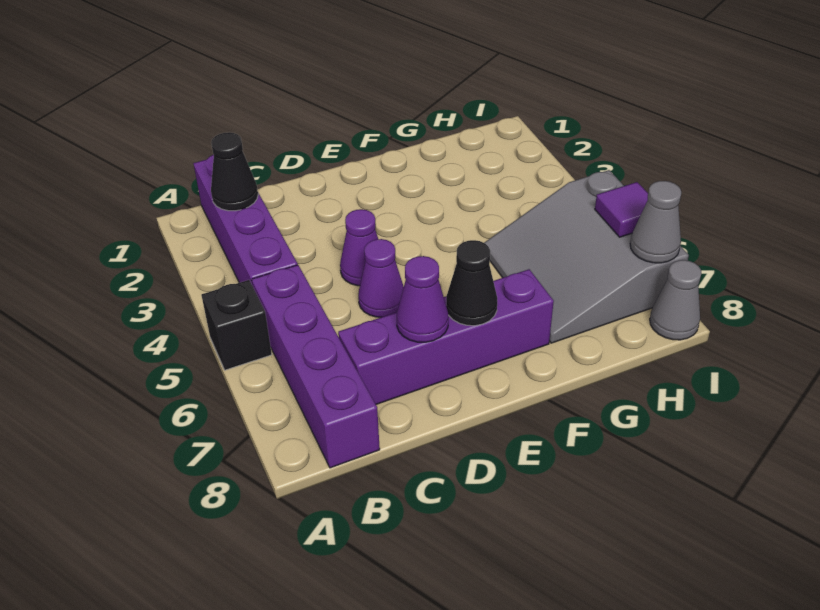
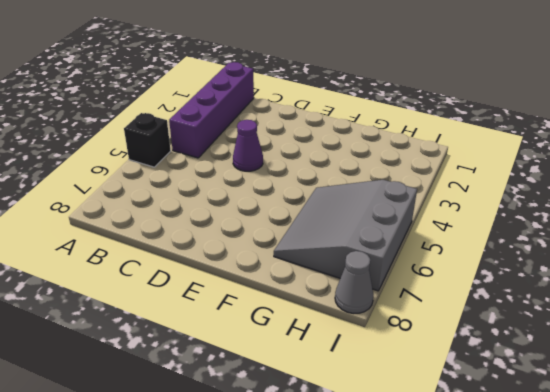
none -> purple brick B5:B8 level 1
none -> purple brick C7:F7 level 1
none -> purple cone D5 level 1

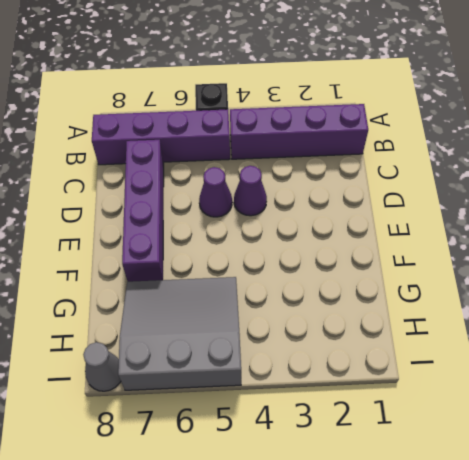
none -> black cone B2 level 2
none -> purple cone D7 level 2
none -> black cone E7 level 2

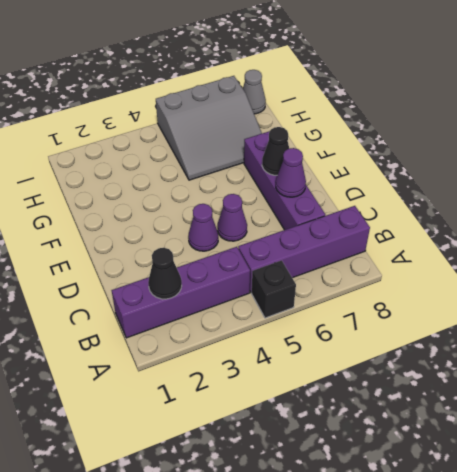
none -> purple tile I6 level 2
none -> grey cone I7 level 2

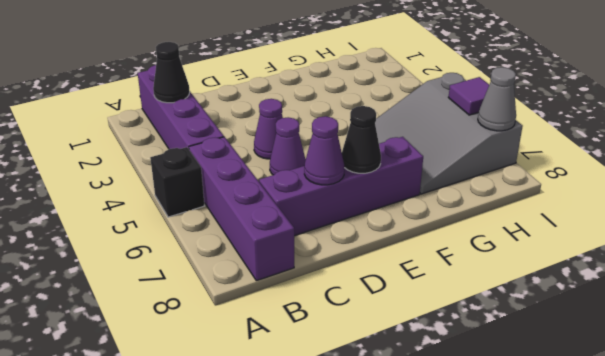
none -> grey cone I8 level 1

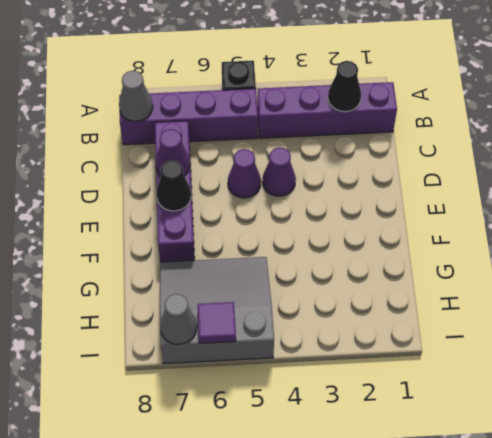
grey cone B8 level 2 -> grey cone I8 level 1

